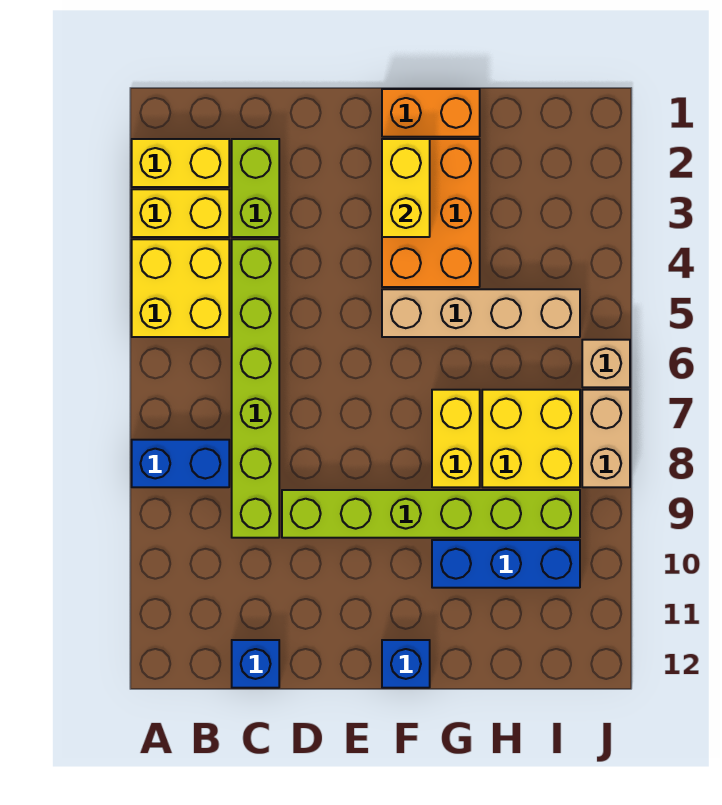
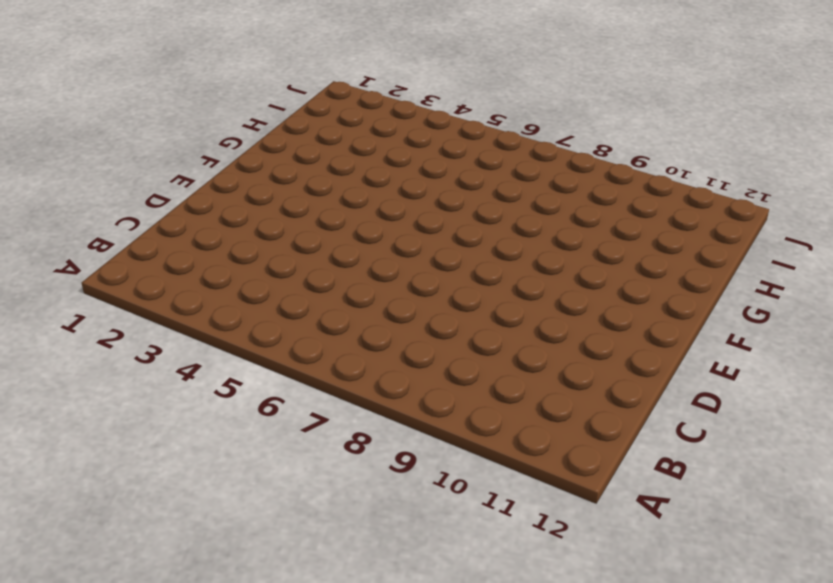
none -> yellow brick A2:B2 level 1
none -> yellow brick A3:B3 level 1
none -> yellow brick A4:B5 level 1

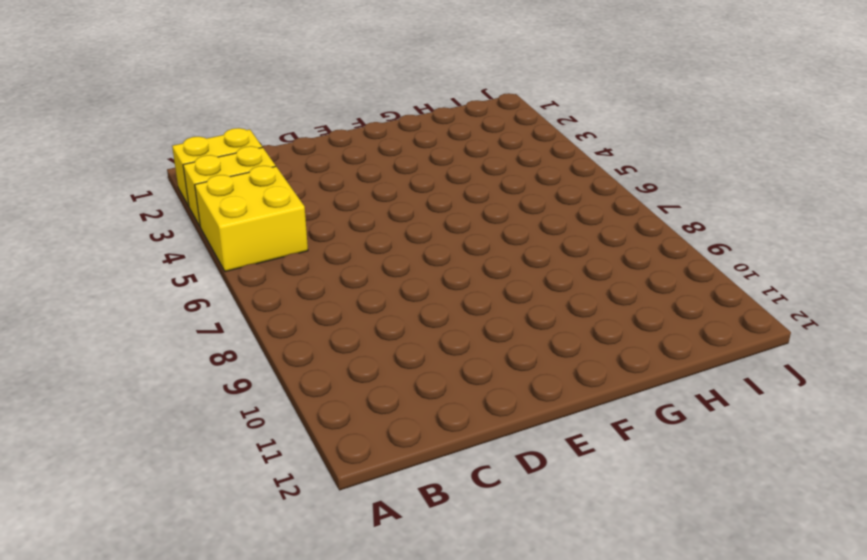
none -> blue brick A8:B8 level 1
none -> lime brick C2:C3 level 1
none -> lime brick C4:C9 level 1

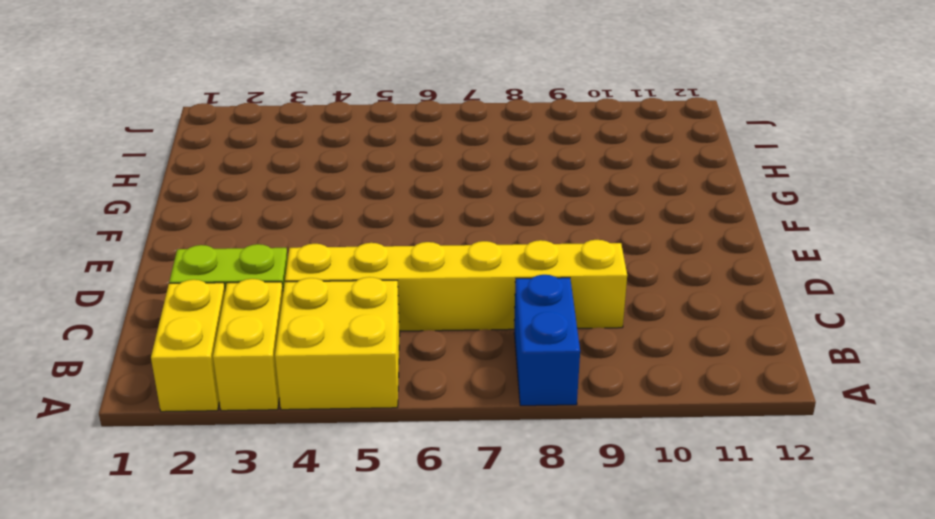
yellow brick C4:C9 level 1 -> lime brick C4:C9 level 1
none -> blue brick C12 level 1
none -> lime brick D9:I9 level 1
none -> orange brick F1:G1 level 1

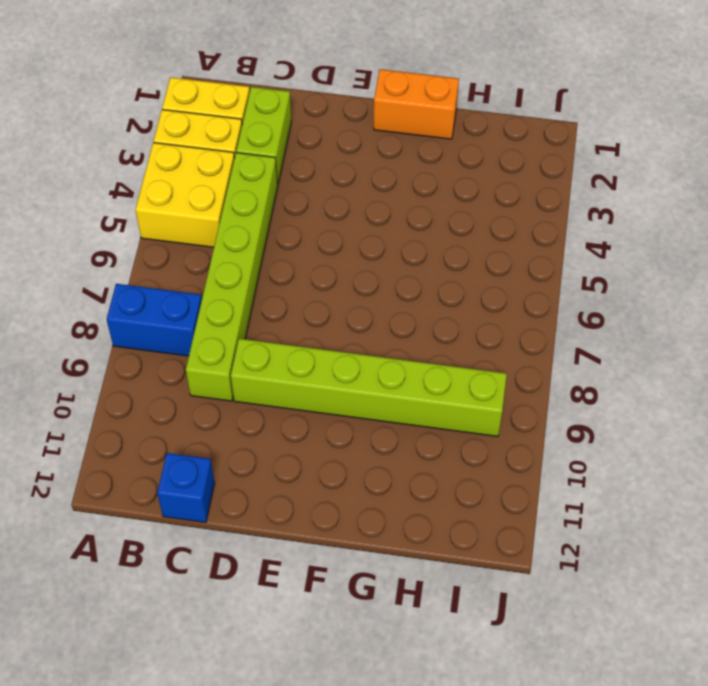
none -> orange brick F2:G4 level 1
none -> tan brick F5:I5 level 1
none -> blue brick F12 level 1

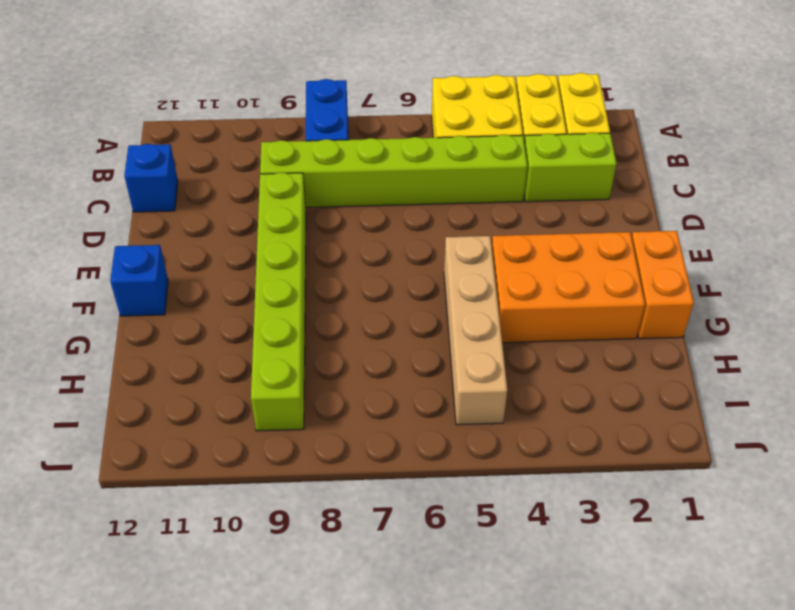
none -> yellow brick G7:G8 level 1
none -> blue brick G10:I10 level 1
none -> yellow brick H7:I8 level 1

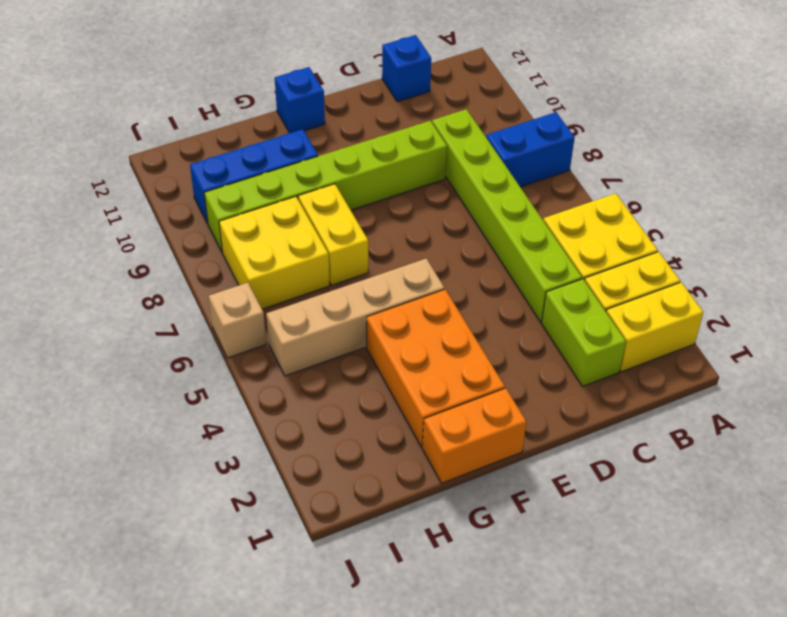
none -> tan brick J7:J8 level 1
none -> yellow brick F2:F3 level 2

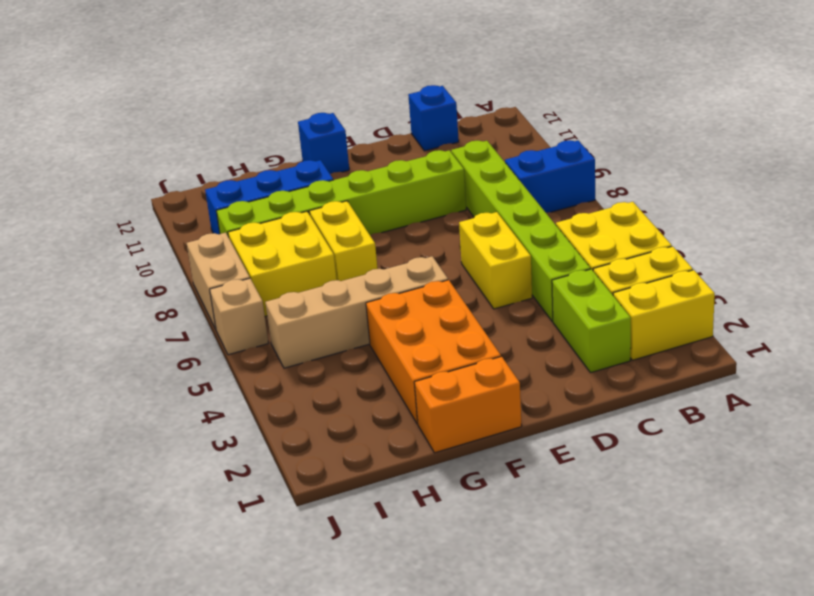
yellow brick D5:D6 level 1 -> yellow brick F2:F3 level 2

